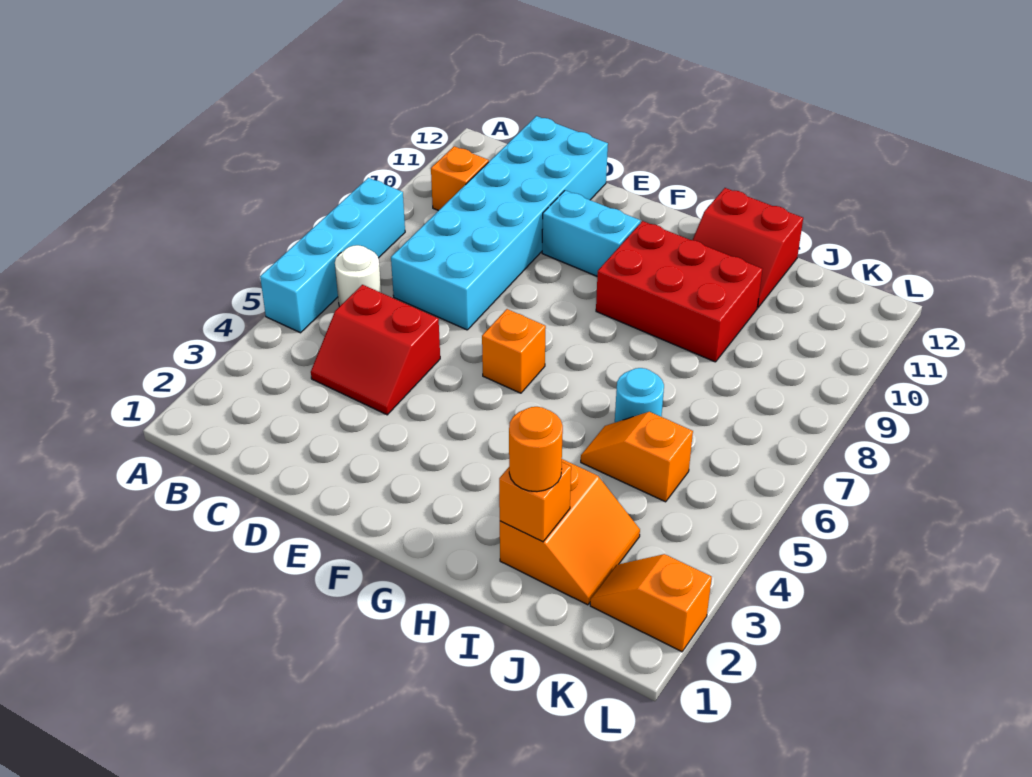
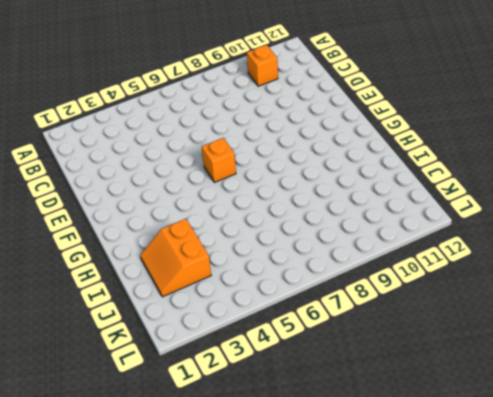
orange slope I2:J3 level 1 top 3 -> orange slope I2:J3 level 1 top I
none -> cyan brick A5:A8 level 1
none -> white round brick B6 level 1
none -> red slope C4:D5 level 1 top 5

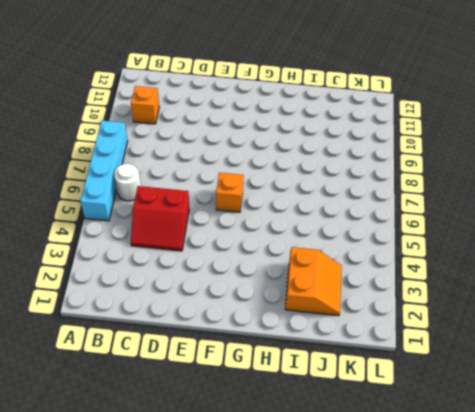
none -> cyan brick C7:D12 level 1
none -> cyan brick E10:F10 level 1
none -> red brick G9:I10 level 1

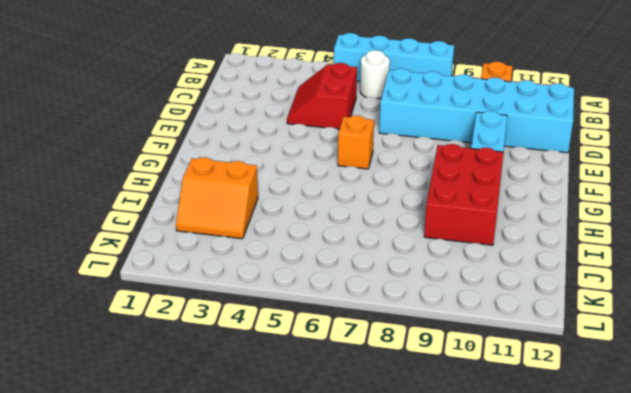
none -> red slope H11:I12 level 1 top 12
none -> orange slope I5:J5 level 1 top J
none -> cyan round brick I6 level 1

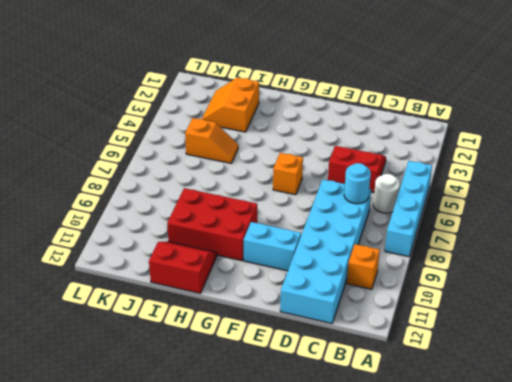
cyan round brick C7 level 2 -> cyan round brick I6 level 1
none -> orange slope K2:L2 level 1 top L
none -> orange brick I2 level 2
none -> orange round brick I2 level 3

